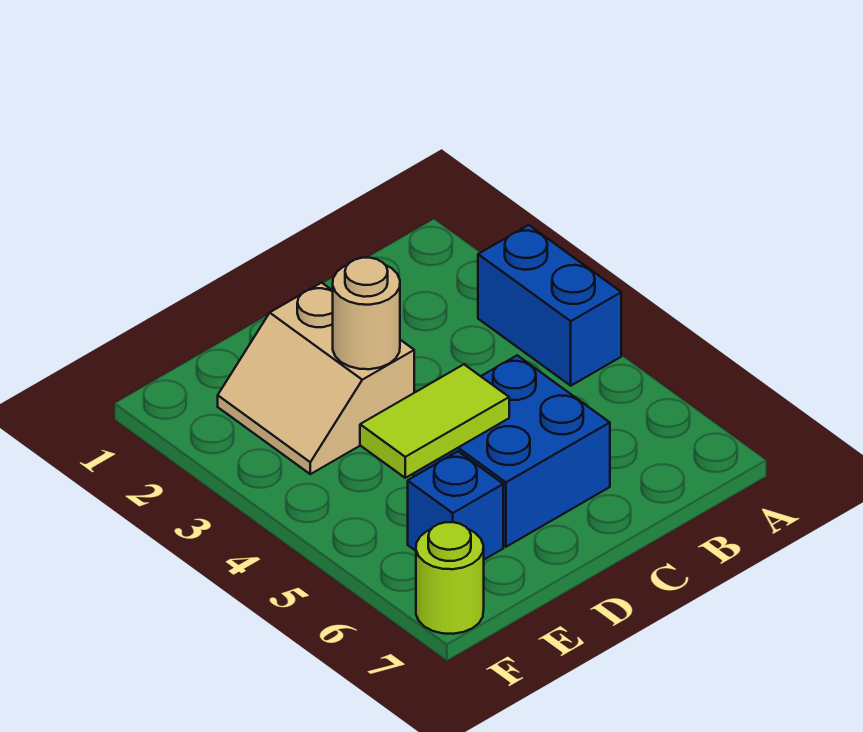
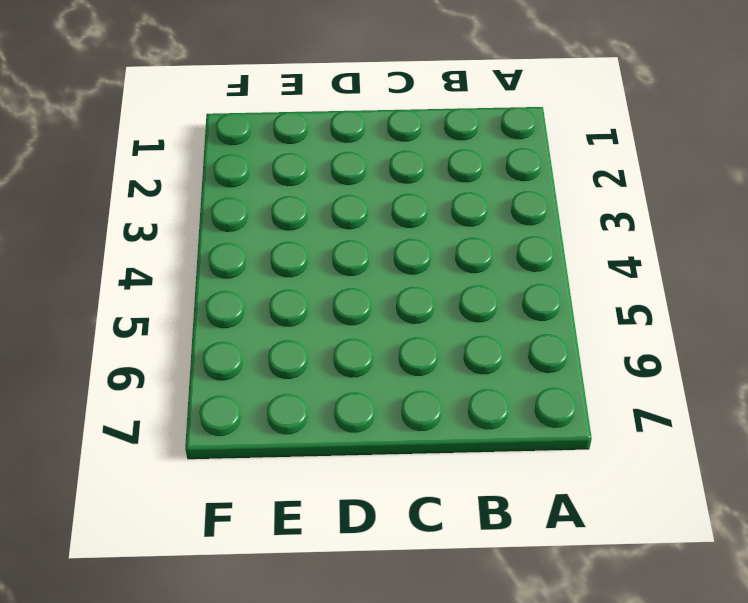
none -> blue brick A3:A4 level 1
none -> blue brick C5:D6 level 1

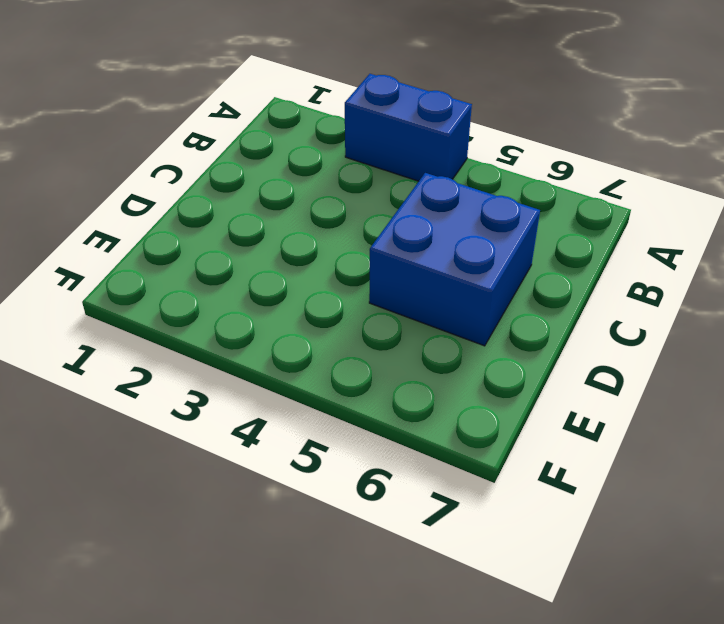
none -> tan slope D2:E3 level 1 top D
none -> blue brick E6 level 1

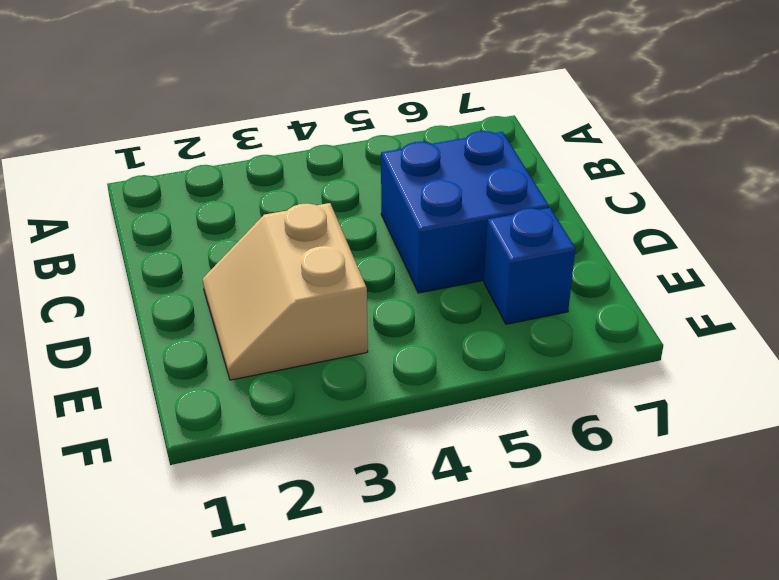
tan slope D2:E3 level 1 top 3 -> tan slope D2:E3 level 1 top D
none -> blue brick A3:A4 level 1
none -> lime round brick F7 level 1

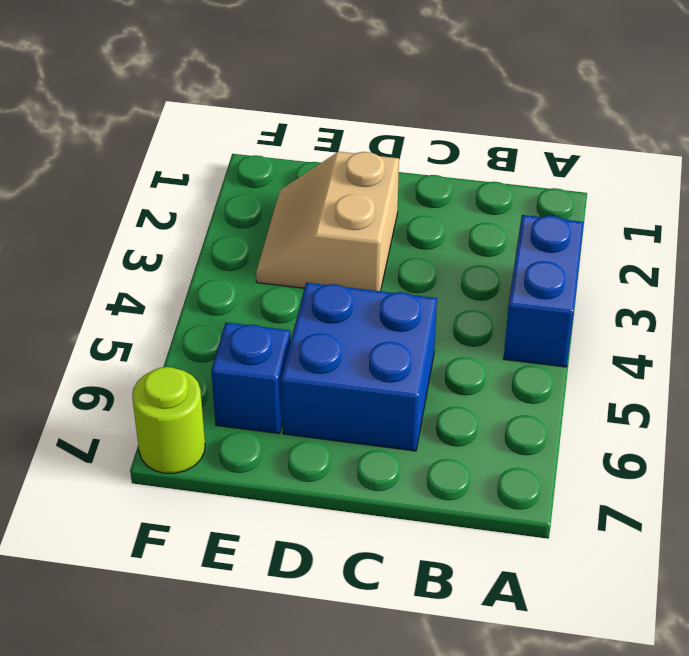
none -> tan round brick D3 level 2
none -> lime tile D5:E5 level 2

